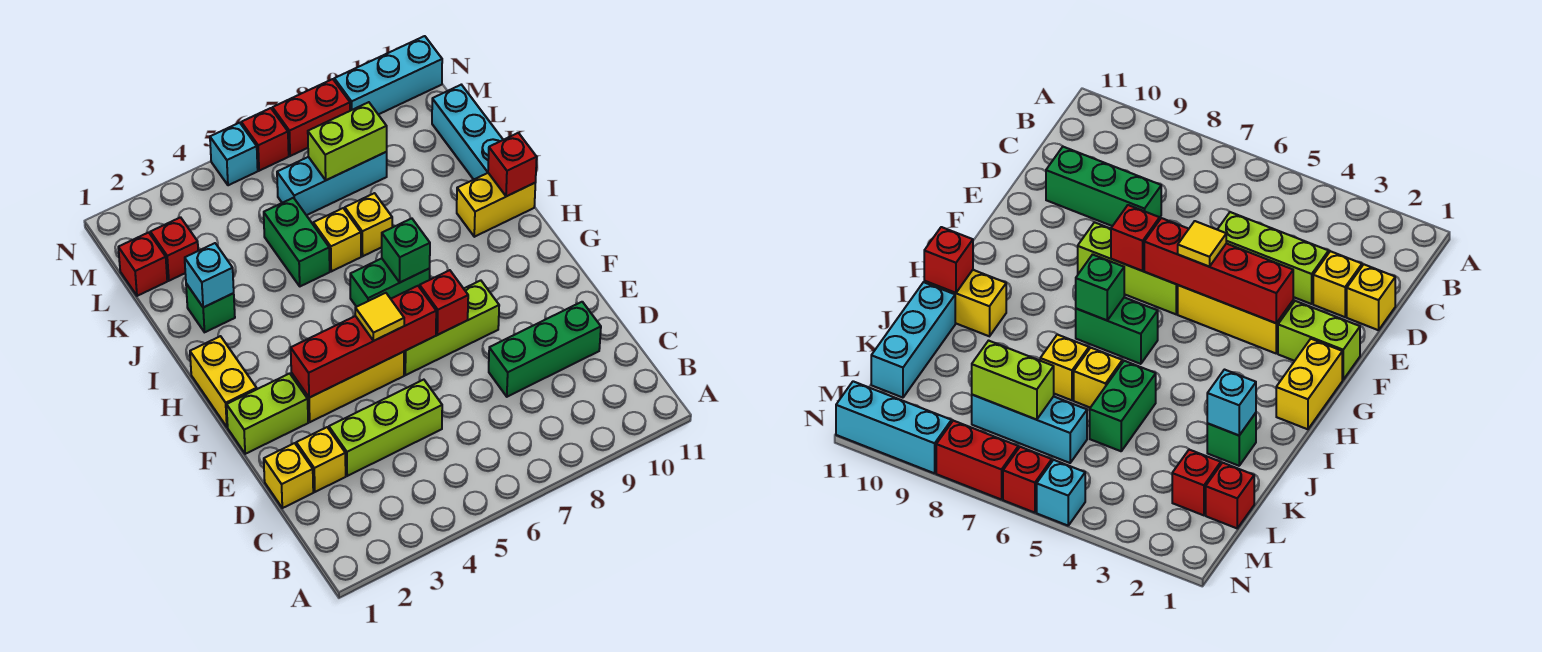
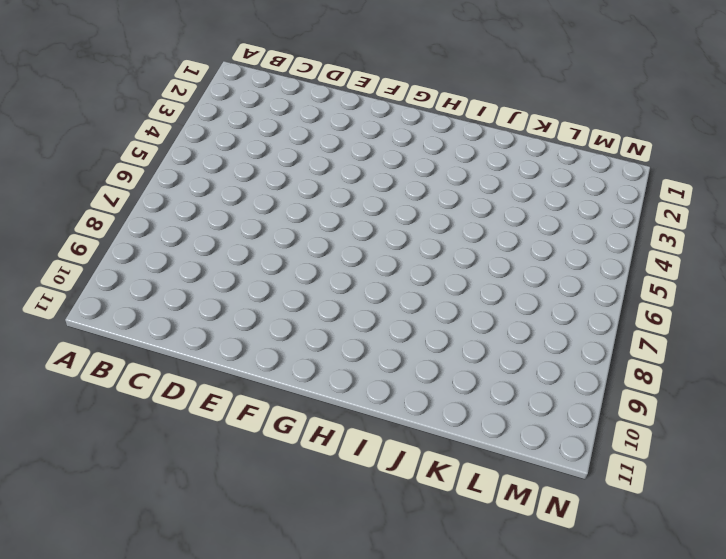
none -> yellow brick D1 level 1
none -> yellow brick D2 level 1
none -> lime brick D3:D5 level 1

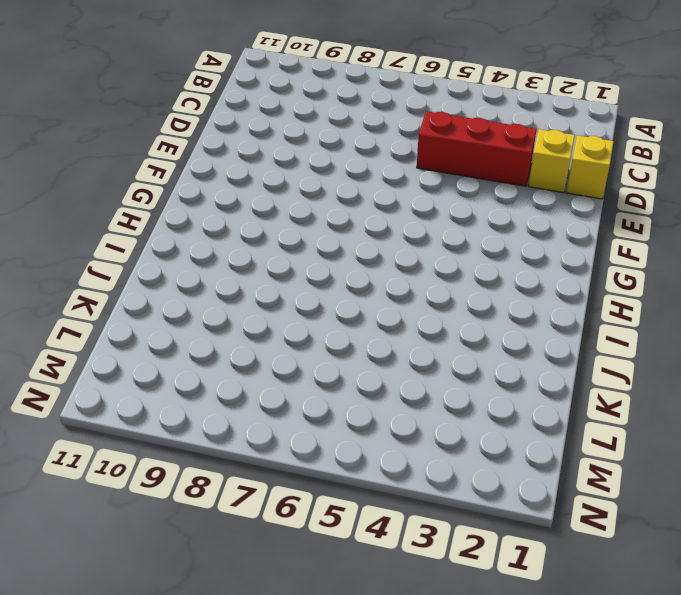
red brick D3:D5 level 1 -> lime brick D3:D5 level 1
none -> green brick D8:D10 level 1
none -> lime brick F1:F2 level 1
none -> yellow brick F3:F5 level 1

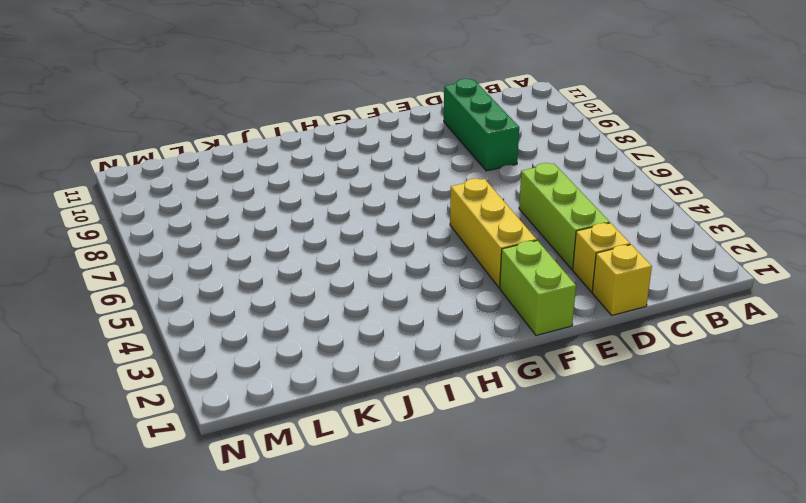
none -> lime brick F6:F8 level 1
none -> yellow brick G1:H1 level 1
none -> green brick H6:H7 level 1

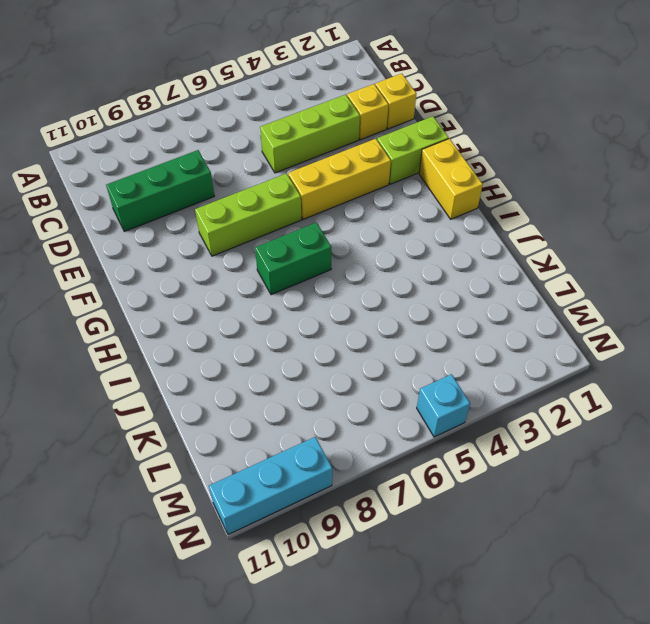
none -> yellow brick I10:I11 level 1
none -> green brick J2 level 1
none -> green brick J5:K5 level 1

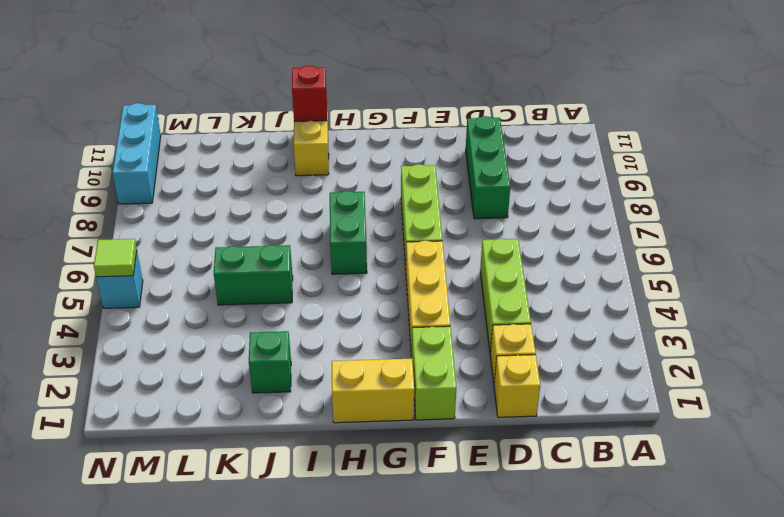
lime tile N5 level 2 -> none
none -> yellow brick J6 level 1
none -> yellow brick J7 level 1
none -> cyan brick J11:L11 level 1

